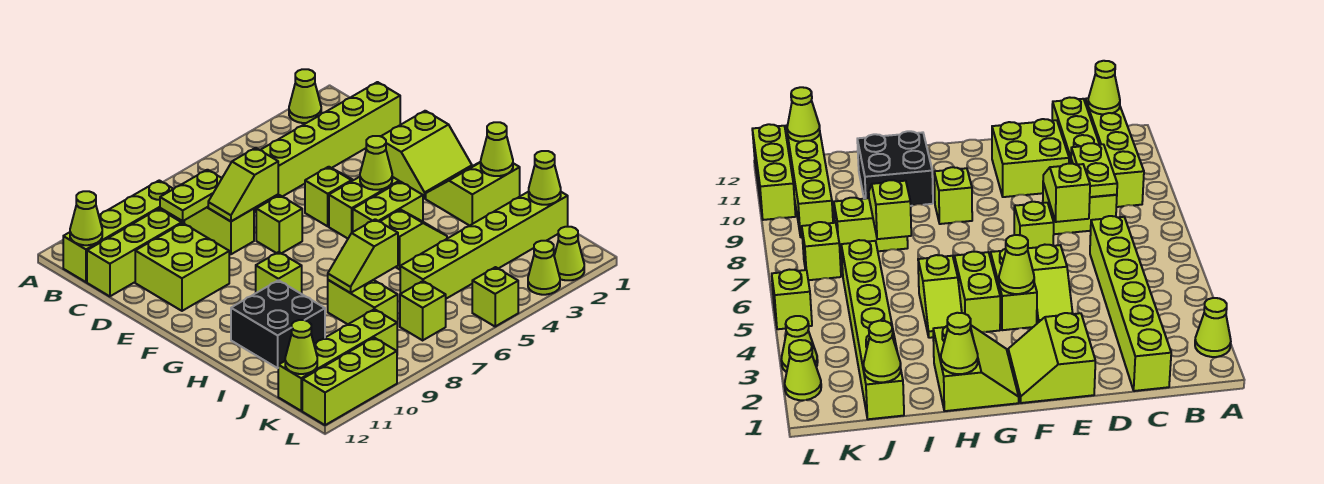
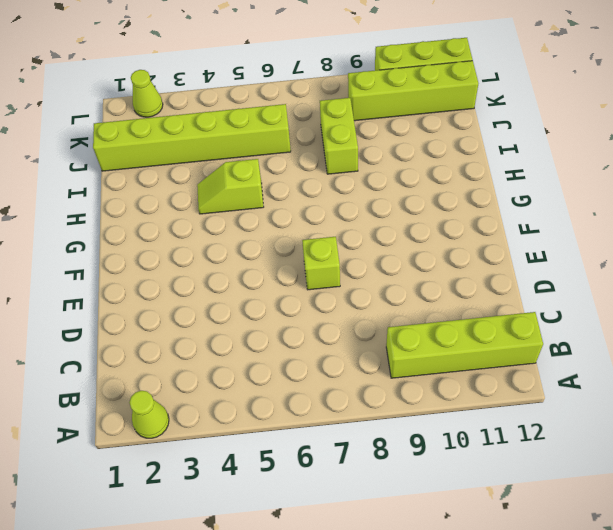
none -> lime brick C1:C6 level 1
none -> lime brick C8:D8 level 1
none -> lime brick C10:C12 level 1
none -> lime brick D10:E11 level 1

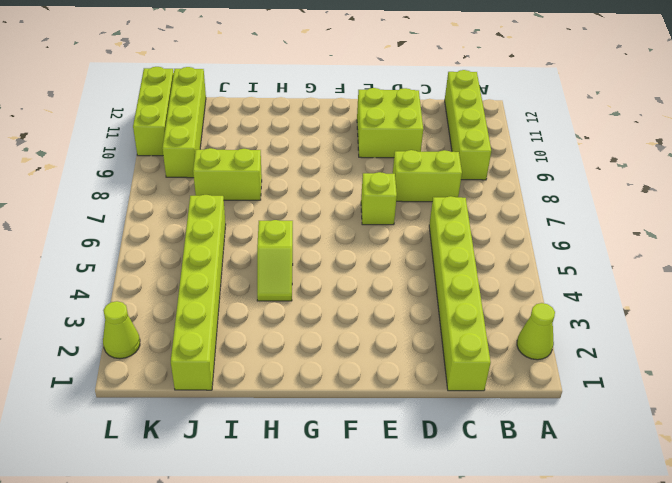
none -> lime brick C10:C12 level 1
none -> lime slope E1:F2 level 1 top E
none -> lime slope E4:E5 level 1 top 5
none -> lime brick F4:F5 level 1

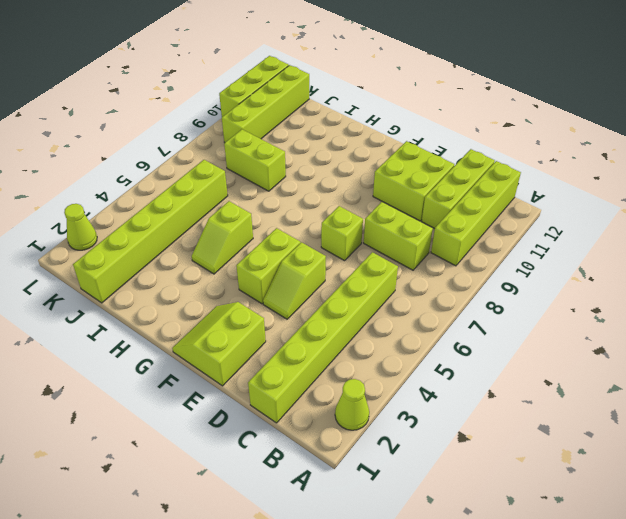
none -> lime slope G1:H2 level 1 top H
none -> lime brick G4:G5 level 1
none -> lime brick G9 level 1
none -> black brick H10:I11 level 1

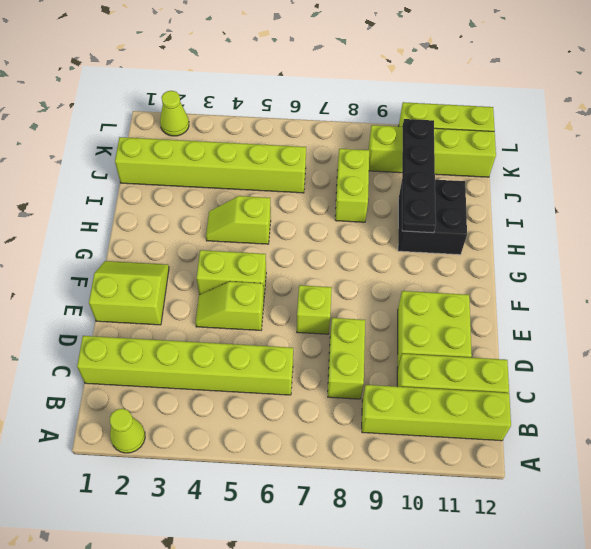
black plate H10:K10 level 2 -> none
none -> lime slope G1:H2 level 1 top H
none -> lime brick G4:G5 level 1
none -> lime brick G9 level 1
none -> lime brick K7 level 1

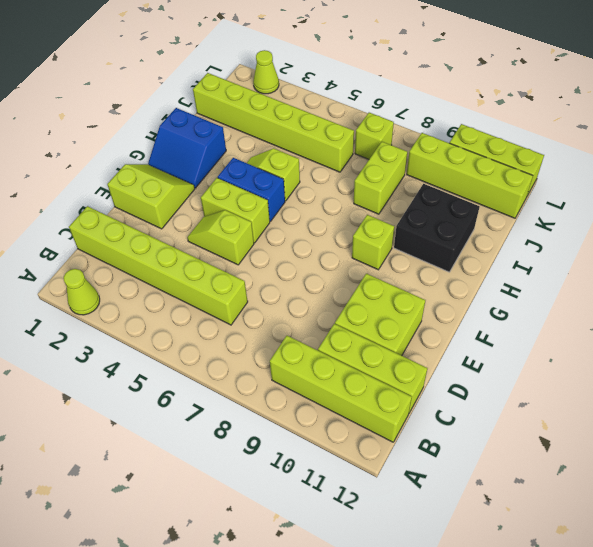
blue slope G1:H2 level 1 top H -> lime slope G1:H2 level 1 top H
blue brick G4:G5 level 1 -> lime brick G4:G5 level 1
none -> lime brick C8:D8 level 1
none -> lime brick E7 level 1
none -> lime cone L3 level 1
none -> lime brick L5 level 1

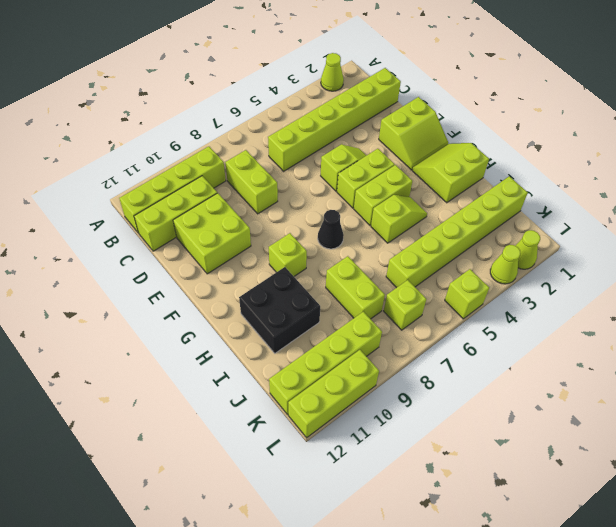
black cone G7 level 1 -> none
none -> lime brick E7 level 1
none -> lime cone B12 level 2
none -> lime plate C8:C9 level 2
none -> lime slope D7:D8 level 2 top 7

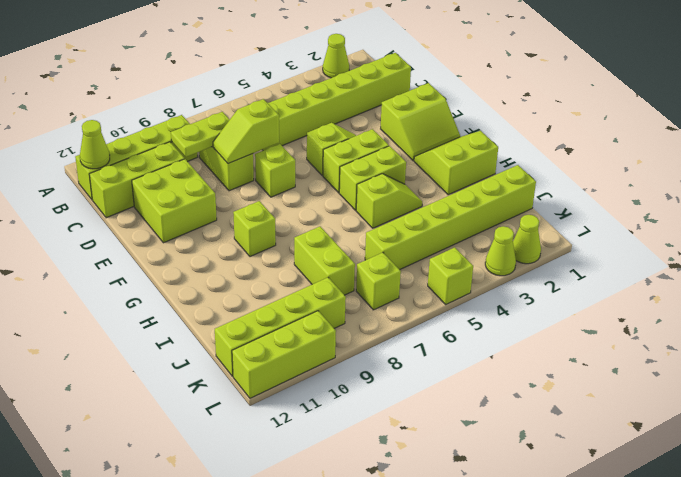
none -> black brick H10:I11 level 1
none -> lime cone F4 level 2
none -> lime cone H1 level 2
none -> lime slope I7:I8 level 2 top 7

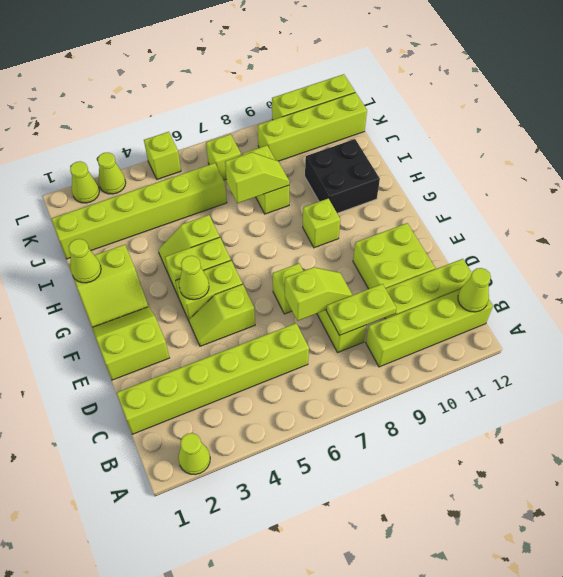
none -> lime cone J1 level 2
none -> lime cone K12 level 2

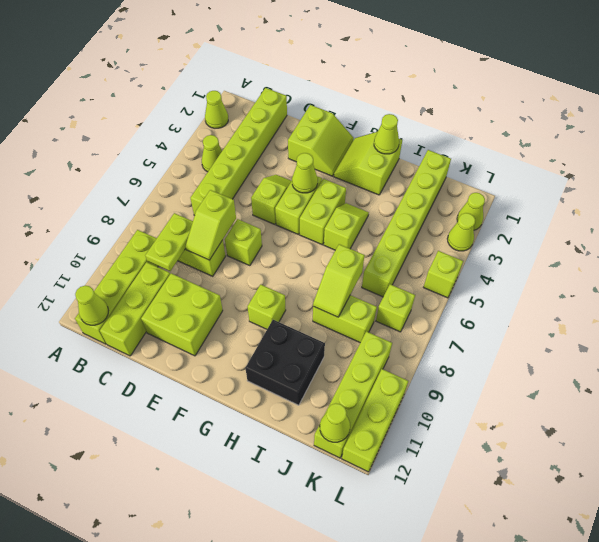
lime cone B4 level 1 -> lime cone J1 level 2

